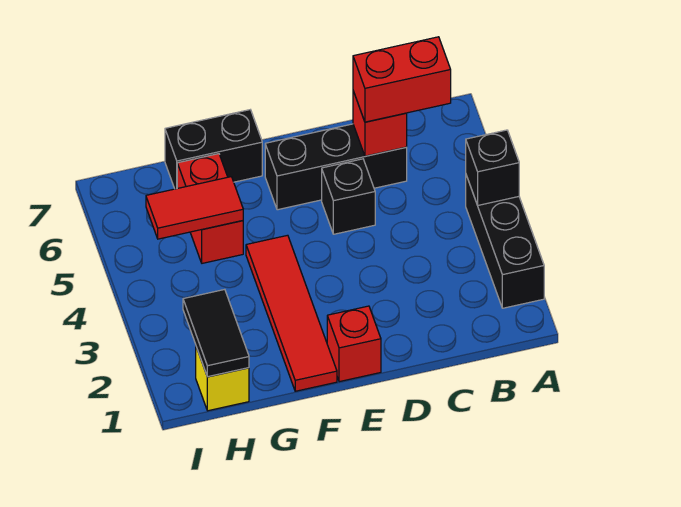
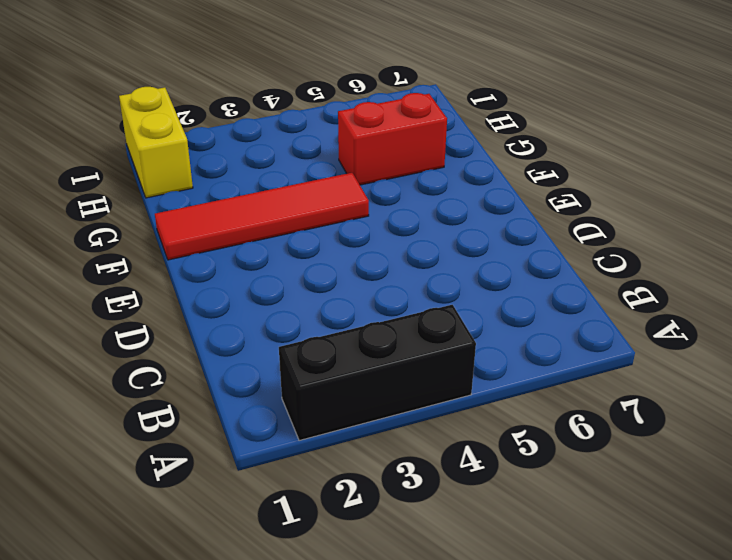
yellow brick H1:I1 level 1 -> yellow brick H1 level 1
none -> black brick C6:E6 level 1
none -> black brick D5 level 1
none -> red brick E1 level 1

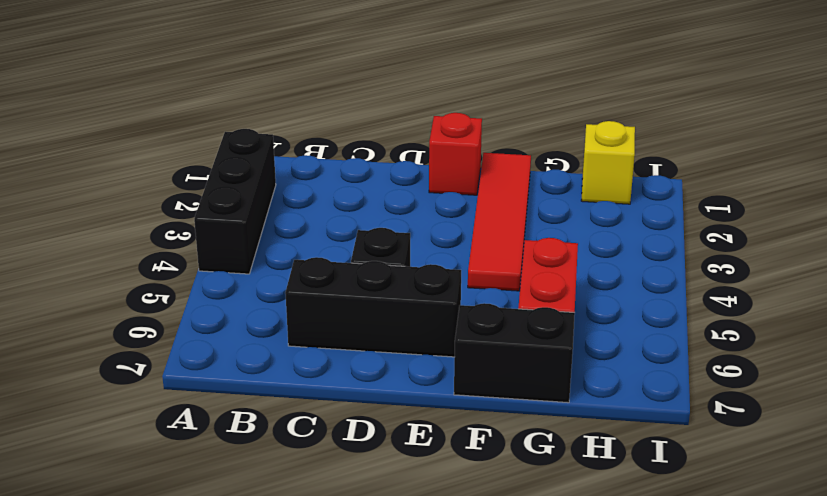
none -> black brick A4 level 2
none -> red brick C6 level 2
none -> red tile G5:H5 level 2

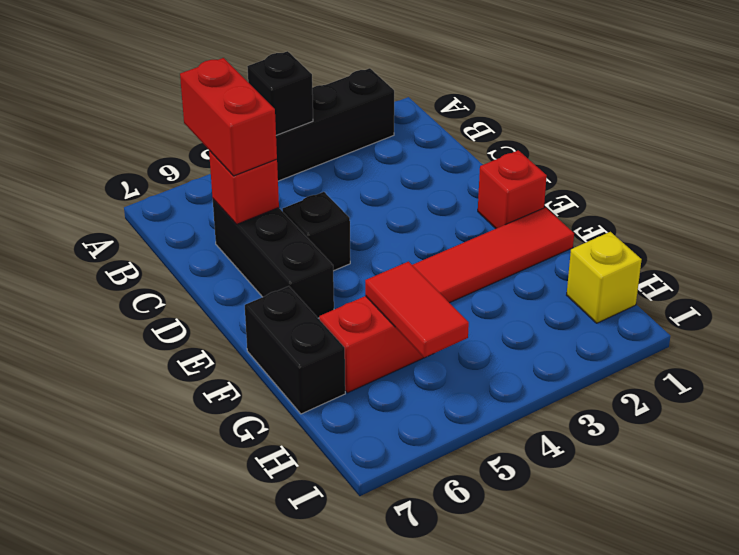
none -> black tile H1:H2 level 2

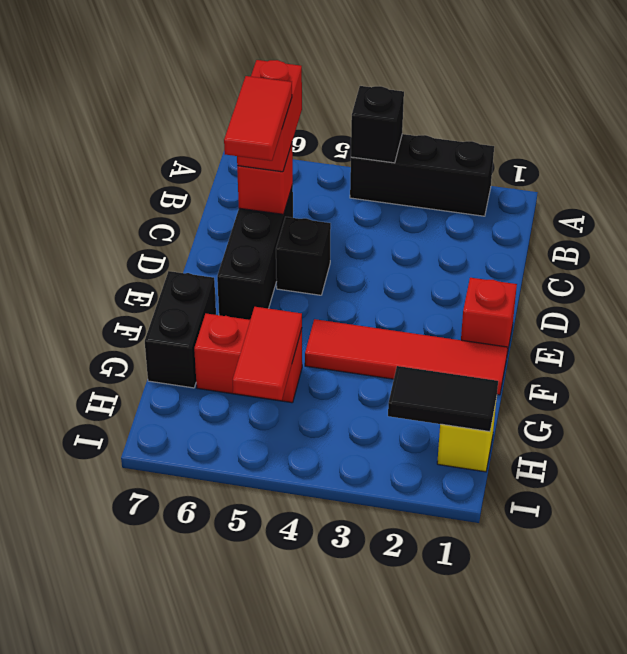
red tile C6:D6 level 4 -> none

